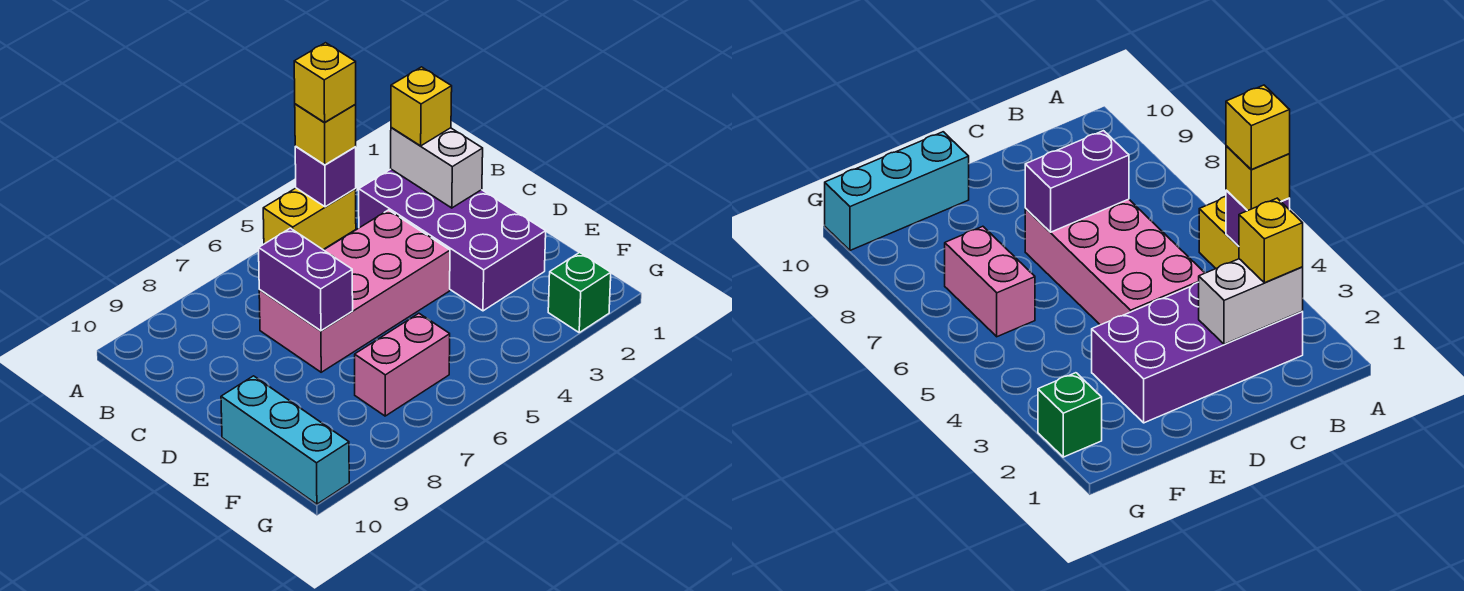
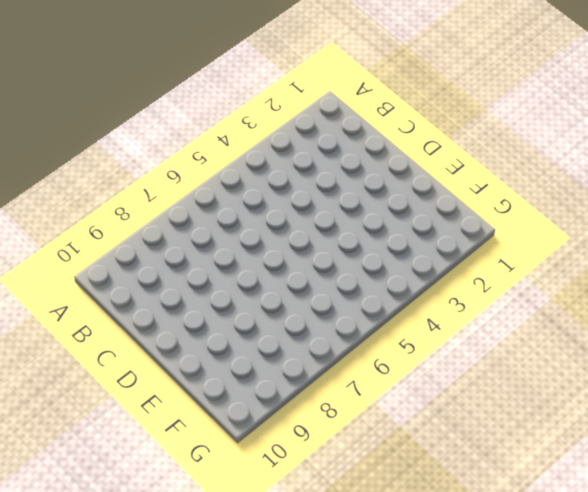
none -> yellow brick A4:A5 level 1
none -> purple brick B2:E3 level 1
none -> pink brick C4:D7 level 1

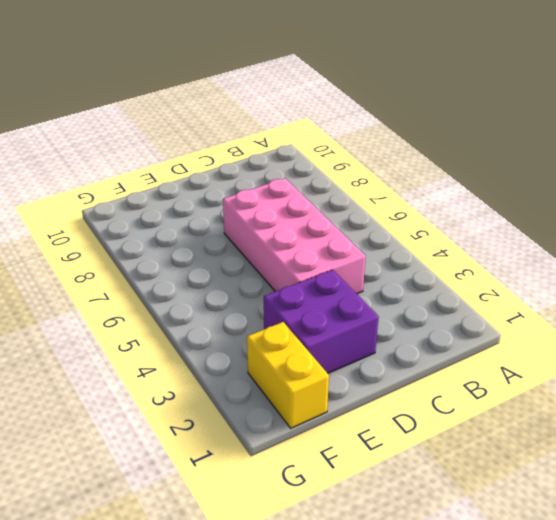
purple brick D2:E3 level 1 -> purple brick B2:E3 level 1
yellow brick F1:F2 level 1 -> yellow brick A4:A5 level 1
none -> cyan brick E10:G10 level 1
none -> pink brick F6:F7 level 1
none -> green brick G2 level 1

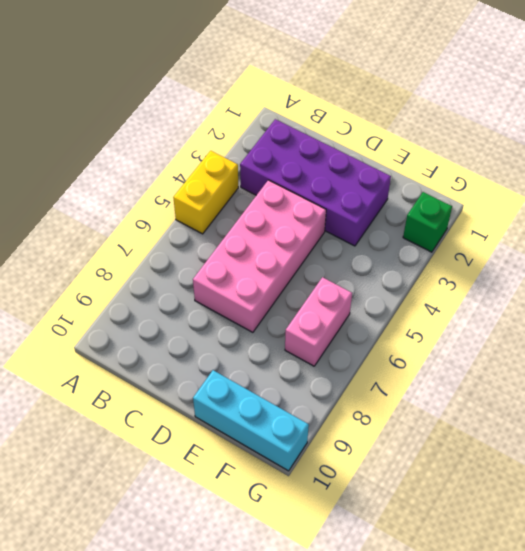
none -> purple brick A4 level 2
none -> white brick B2:C2 level 2
none -> purple brick C7:D7 level 2

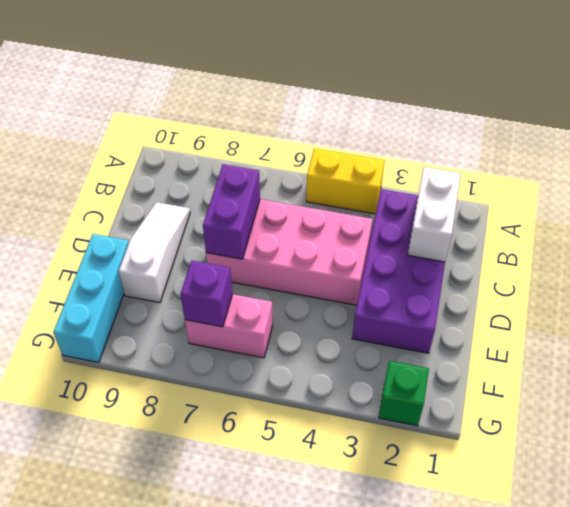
white slope C9:E9 level 1 top E -> none
purple brick F7 level 2 -> purple brick A4 level 2
none -> yellow brick A4 level 3
none -> yellow brick B2 level 3
none -> yellow brick A4 level 4

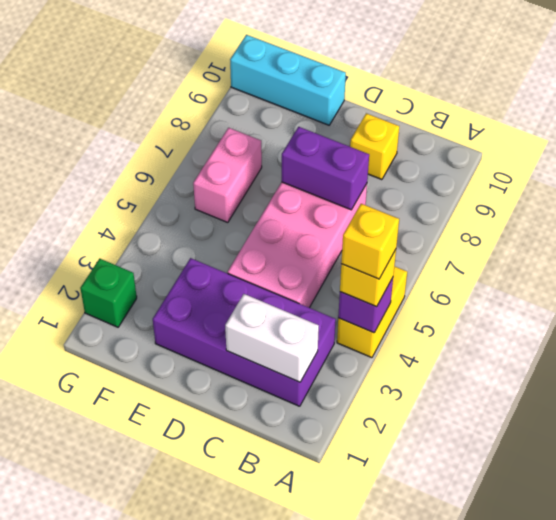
yellow brick C9 level 1 -> yellow brick B2 level 3

